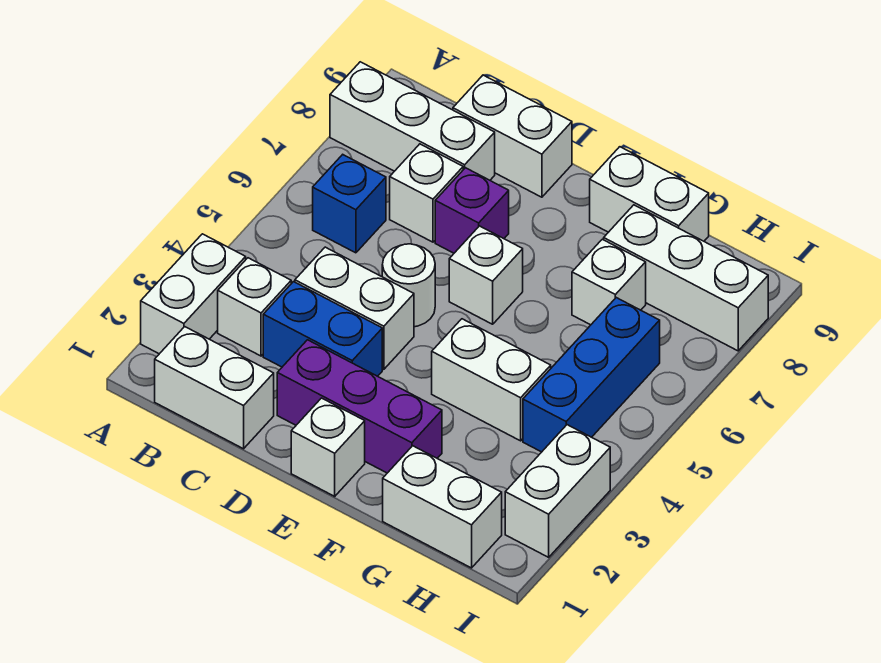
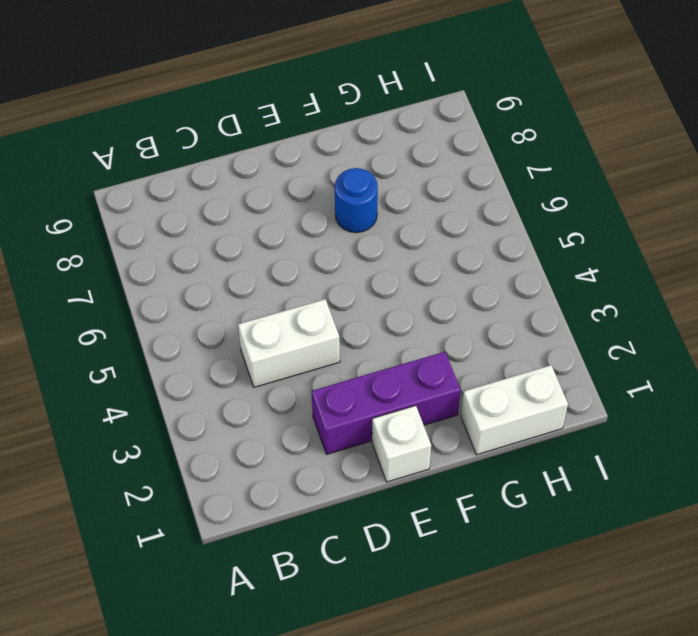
blue round brick F7 level 1 -> none
none -> white brick A2:A3 level 1
none -> white brick A8:C8 level 1
none -> white brick B1:C1 level 1

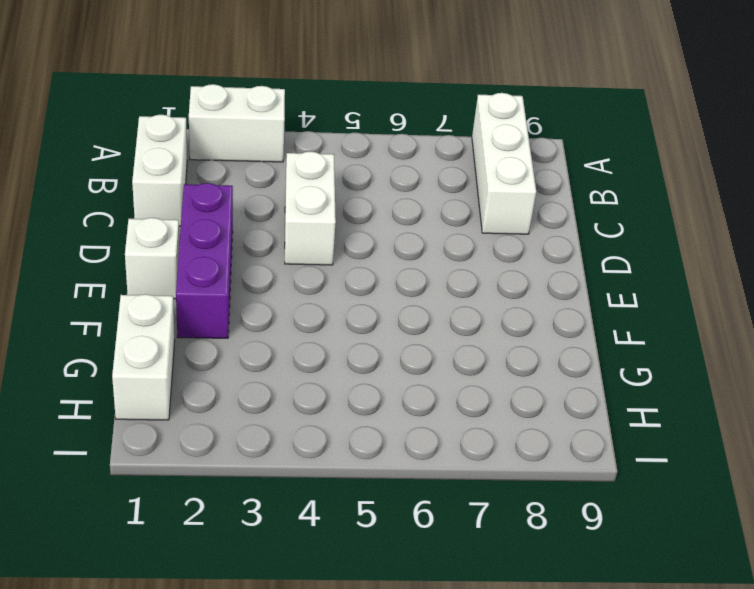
none -> white brick B3 level 1
none -> blue brick B6 level 1
none -> blue brick C3:D3 level 1

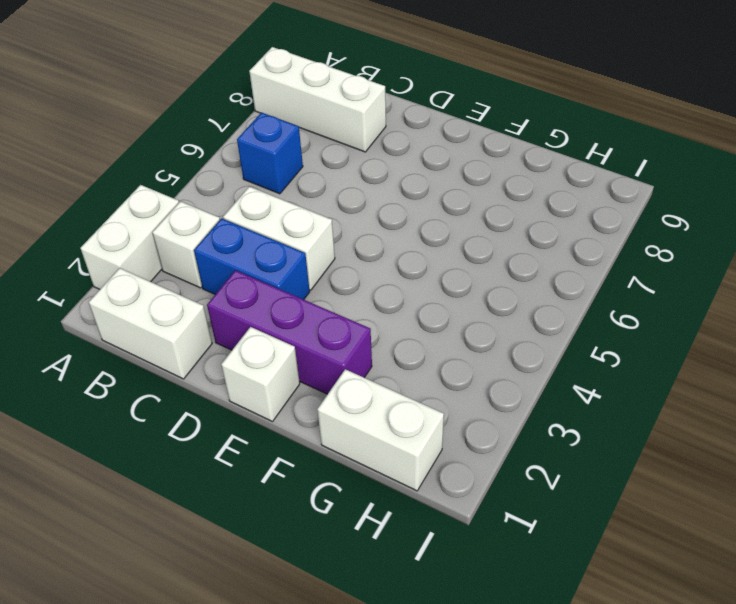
none -> white brick C7 level 1
none -> white brick C9:D9 level 1
none -> white round brick D5 level 1

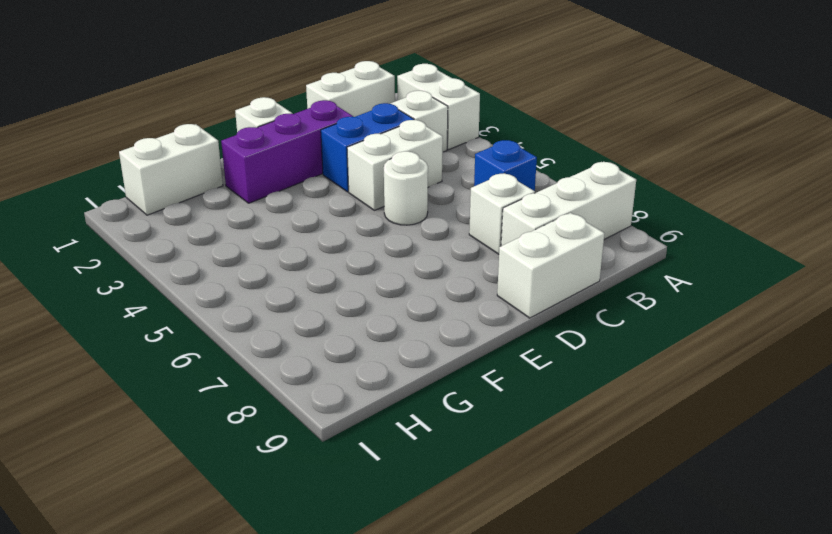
none -> purple brick D7 level 1
none -> white brick E6 level 1
none -> white brick F4:G4 level 1

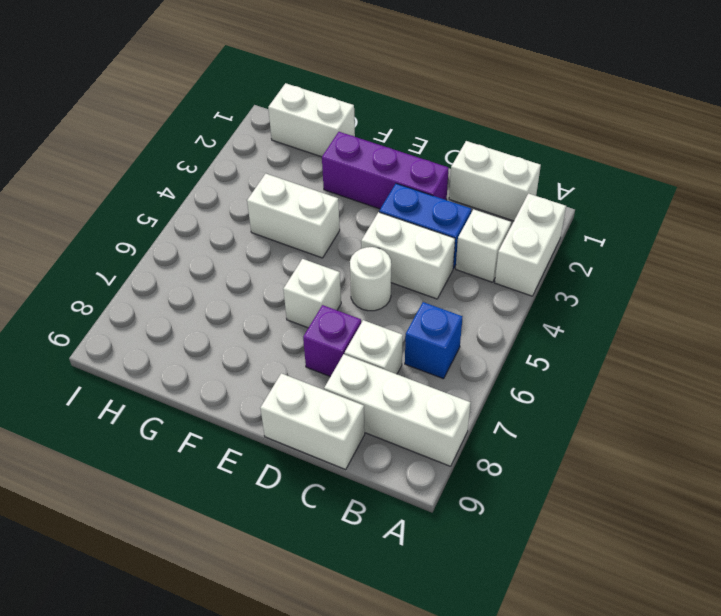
none -> white brick E1 level 1
none -> white brick F9:G9 level 1
none -> white brick G7 level 1

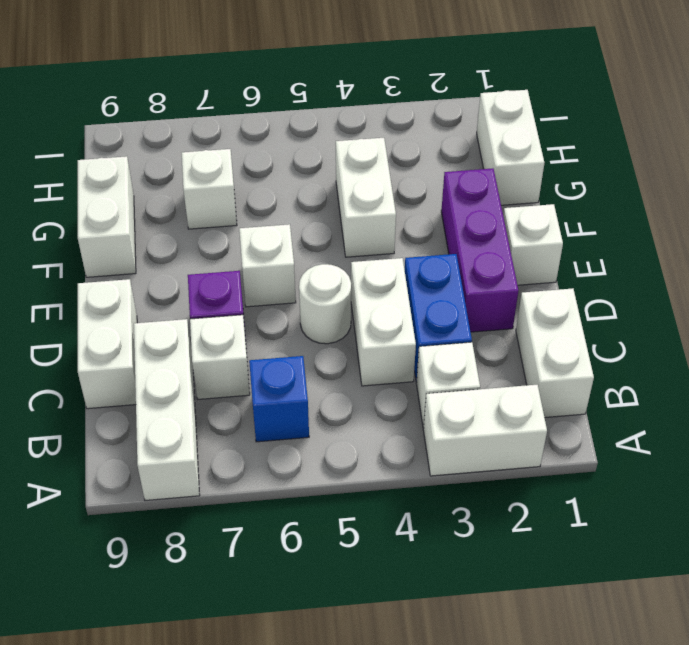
none -> white brick G8:I8 level 1
none -> blue brick H4:H6 level 1
none -> white brick I2:I3 level 1

